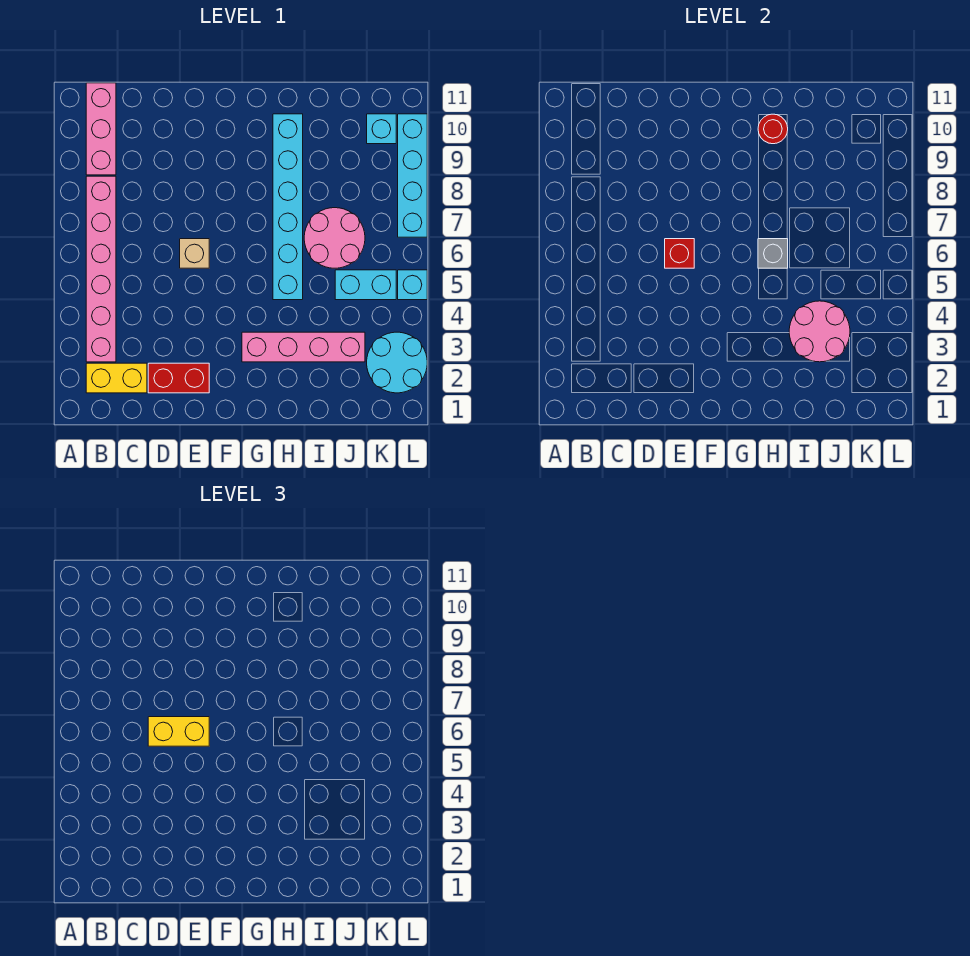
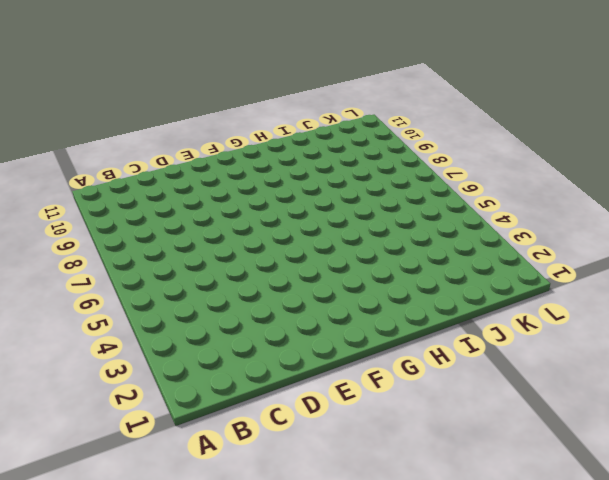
none -> yellow brick B2:C2 level 1
none -> pink brick B3:B8 level 1
none -> pink brick B9:B11 level 1

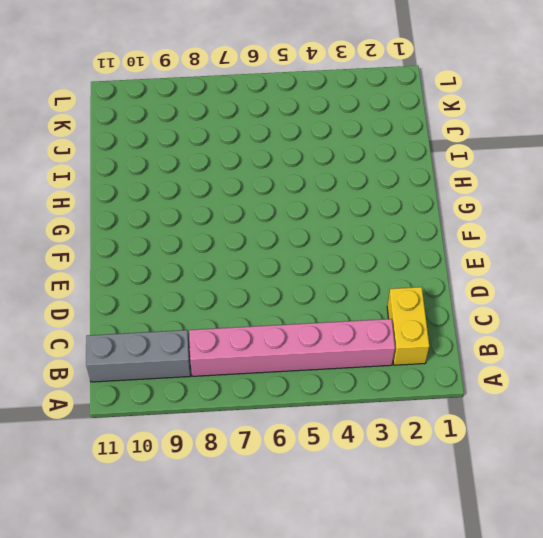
grey brick B9:B11 level 1 -> pink brick B9:B11 level 1
none -> red brick D2:E2 level 1
none -> tan brick E6 level 1
none -> pink brick G3:J3 level 1

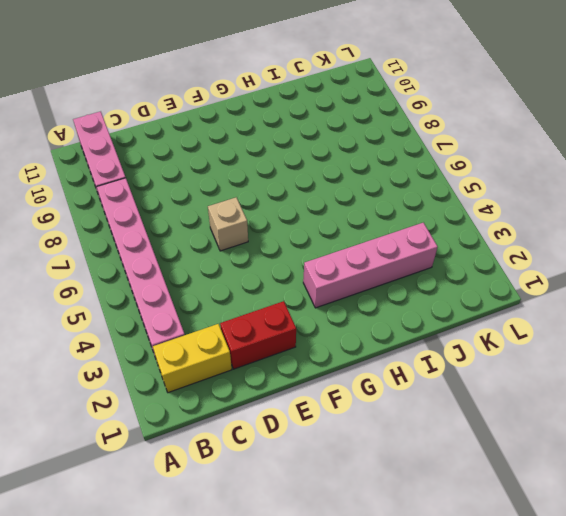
none -> cyan brick H5:H10 level 1
none -> pink round brick I6:J7 level 1
none -> cyan brick J5:K5 level 1

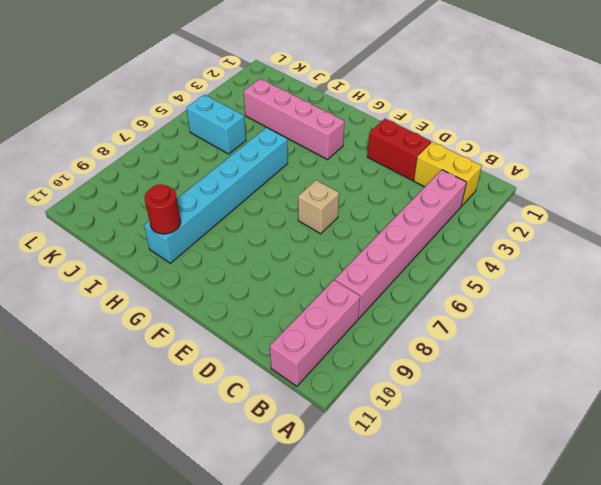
none -> pink round brick I6:J7 level 1
none -> cyan round brick K2:L3 level 1
none -> cyan brick K10 level 1

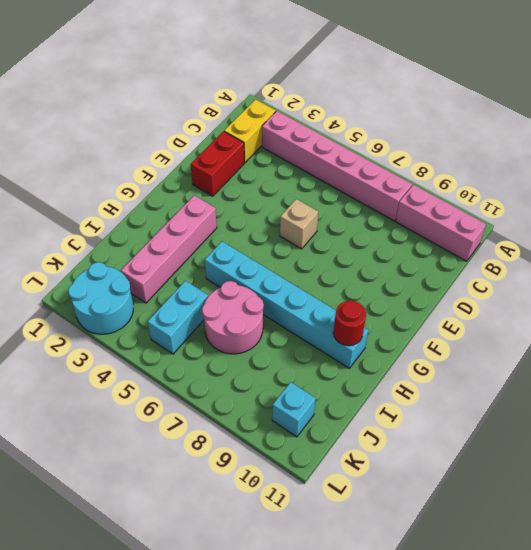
none -> cyan brick L5 level 1
none -> cyan brick L7:L10 level 1
none -> red brick E6 level 2

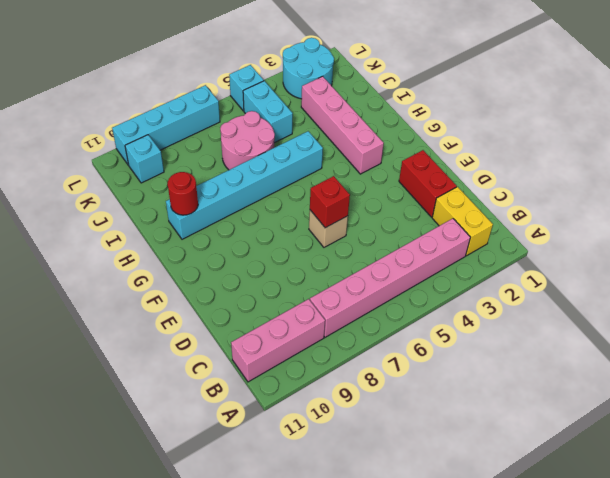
none -> grey brick H6 level 2
none -> pink round brick I3:J4 level 2
none -> yellow brick D6:E6 level 3

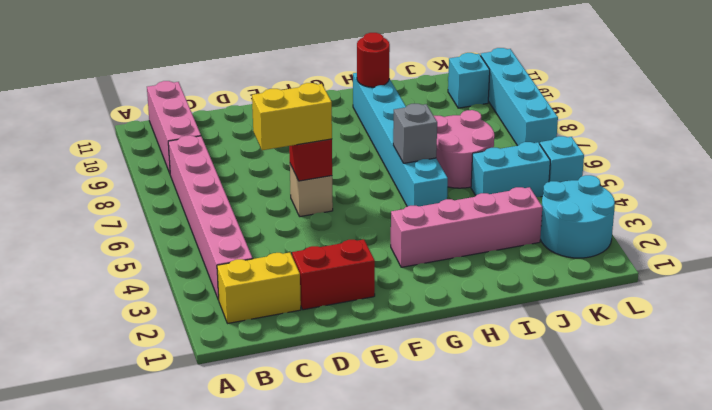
none -> pink round brick I3:J4 level 2

